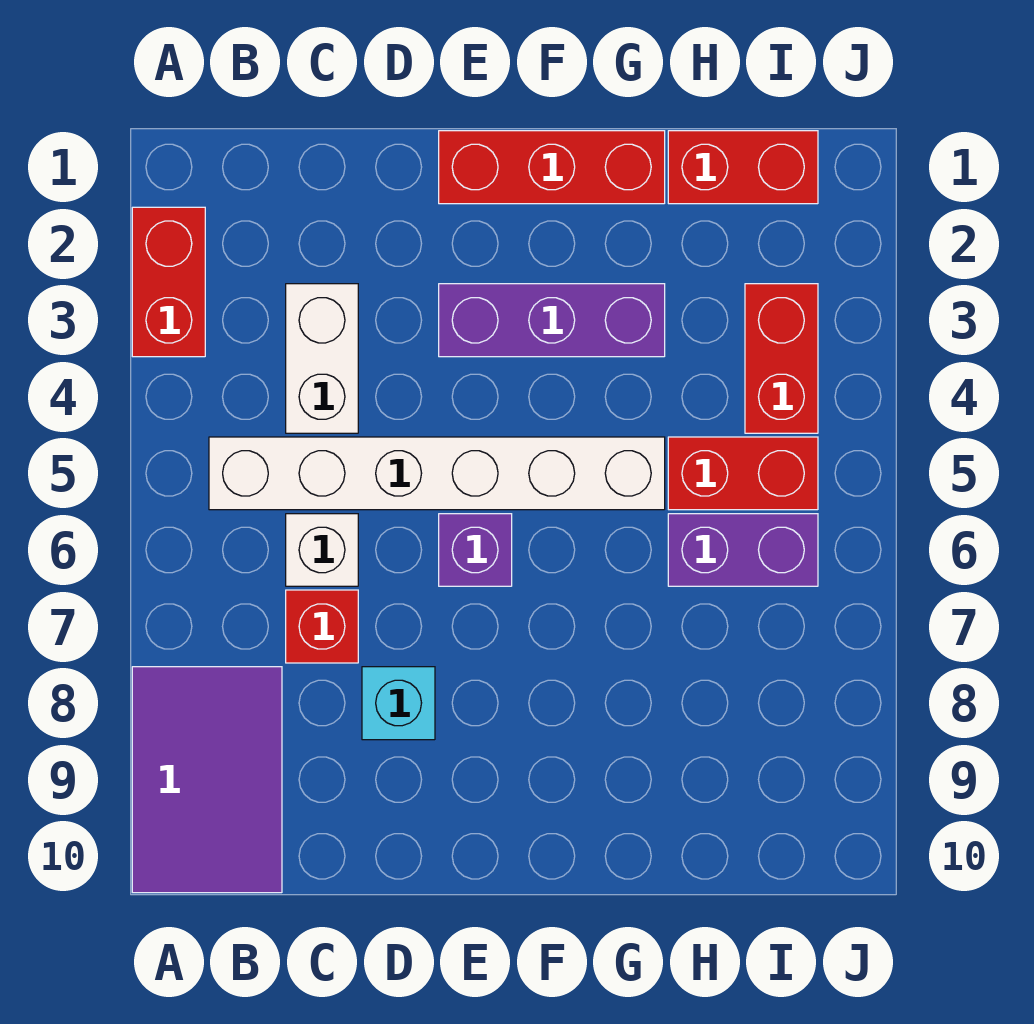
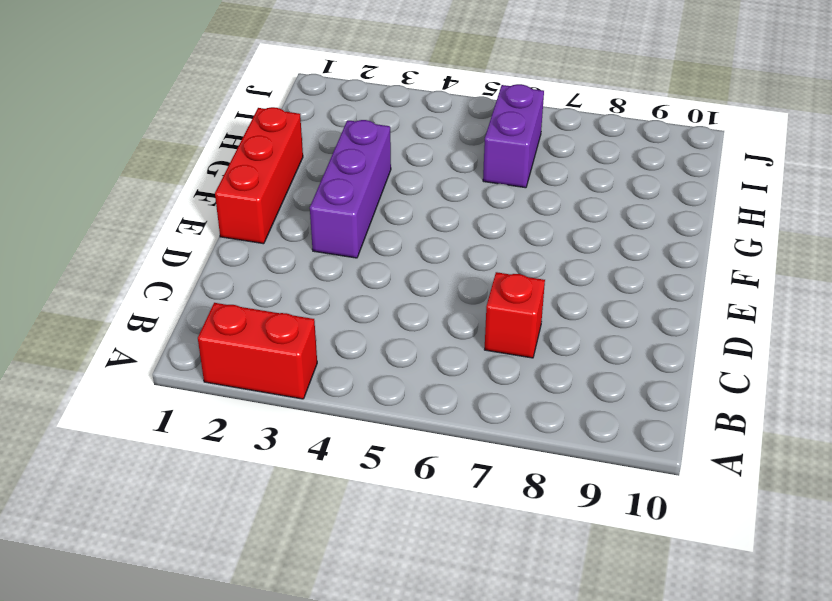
none -> purple tile A8:B10 level 1
none -> white brick B5:G5 level 1
none -> white brick C3:C4 level 1

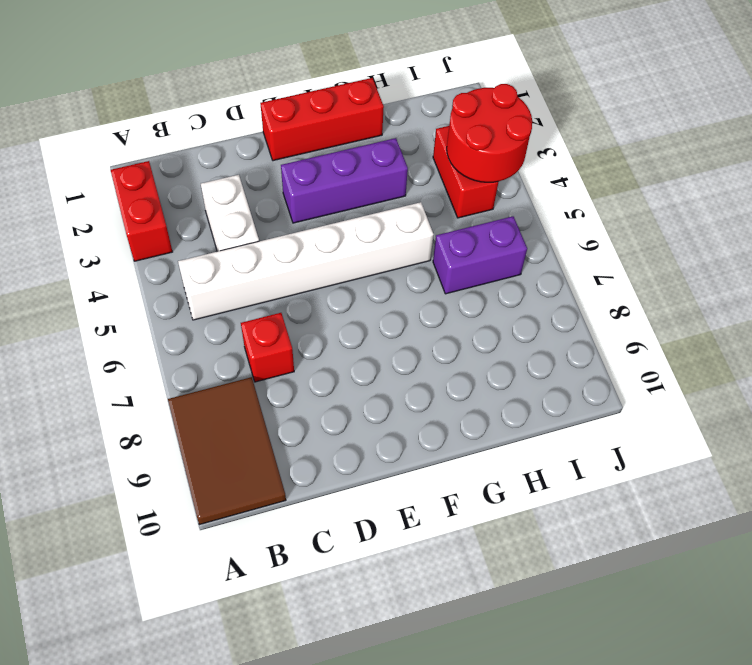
brown tile A8:B10 level 1 -> purple tile A8:B10 level 1
red round brick I3:J4 level 2 -> none
none -> white brick C6 level 1
none -> cyan brick D8 level 1
none -> purple brick E6 level 1

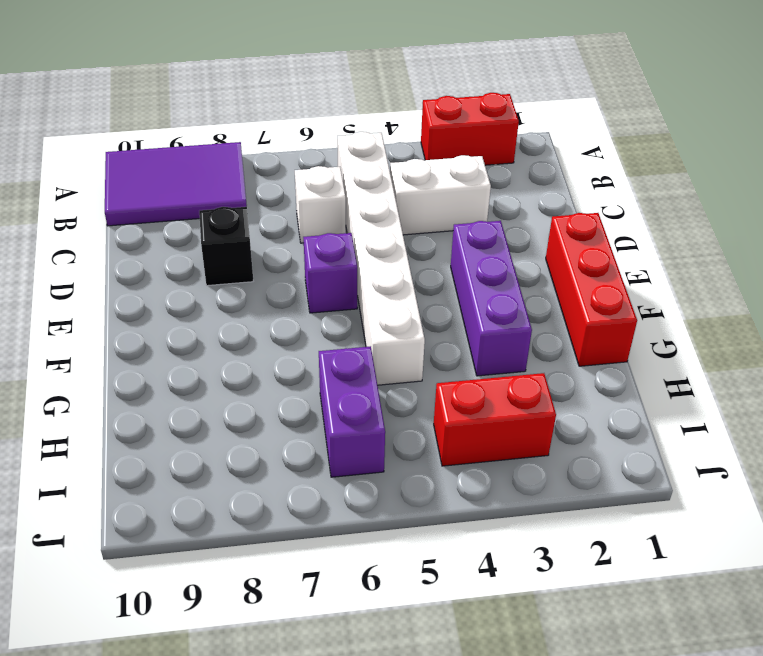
black brick D8 level 1 -> cyan brick D8 level 1
none -> red brick C7 level 1
none -> red brick H1:I1 level 1
none -> red brick H5:I5 level 1

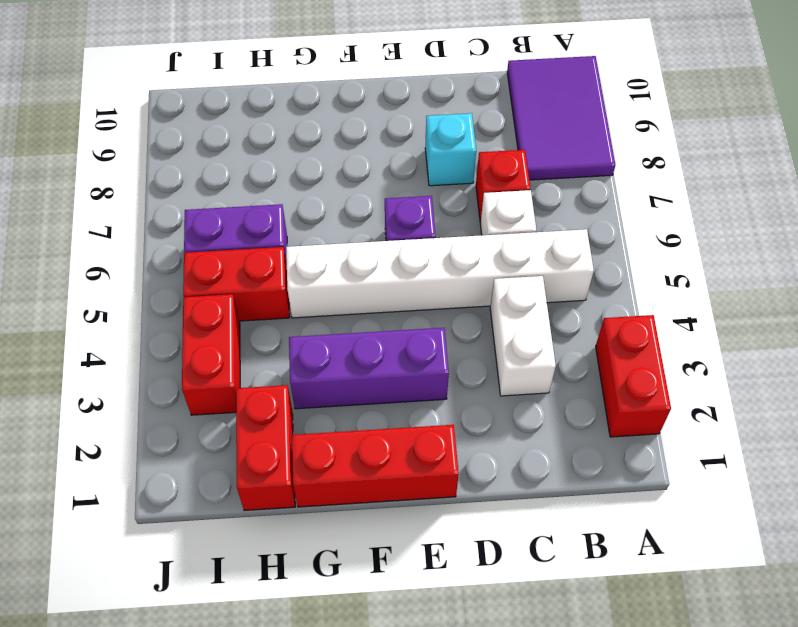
red brick H1:H2 level 1 -> red brick H1:I1 level 1

